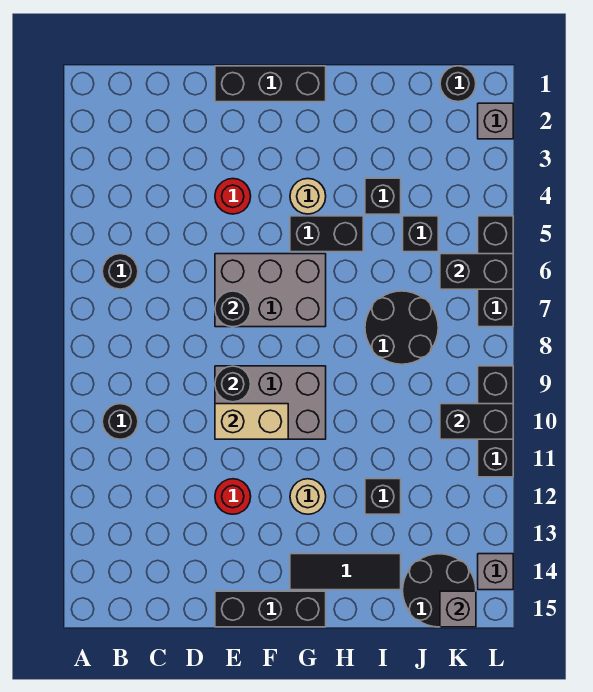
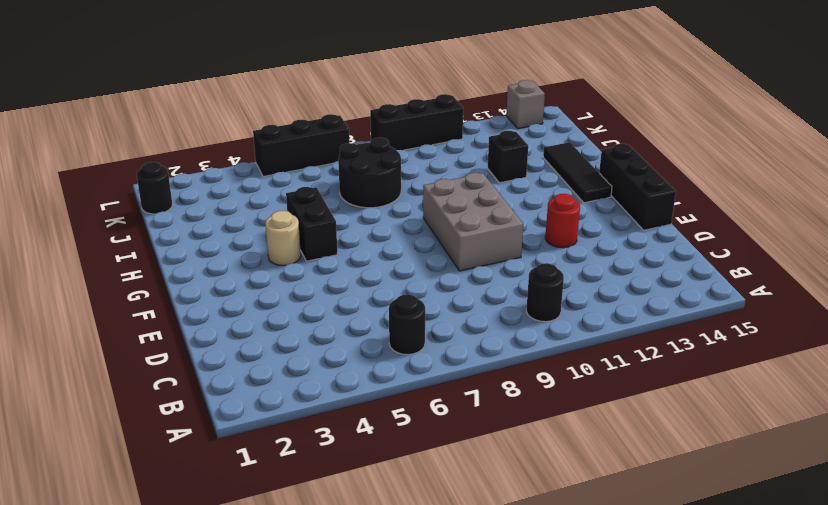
none -> black brick E1:G1 level 1
none -> red round brick E4 level 1
none -> grey brick E6:G7 level 1

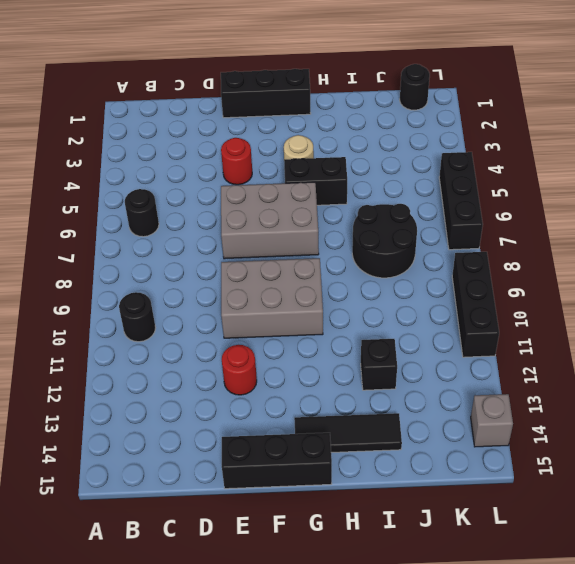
none -> tan round brick G12 level 1
none -> black brick I4 level 1
none -> black brick J5 level 1

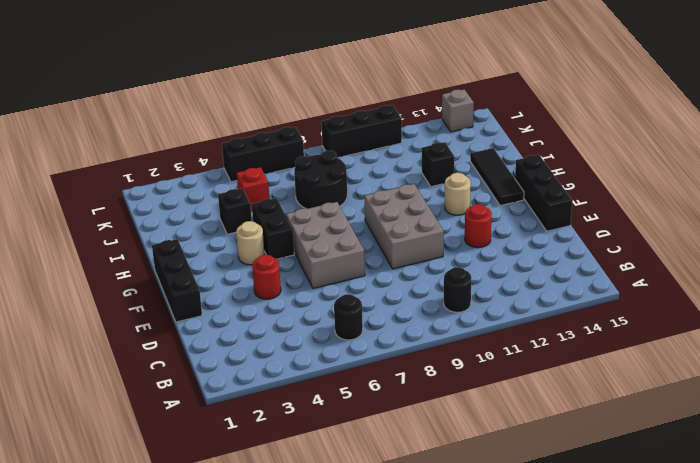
red brick J5 level 1 -> black brick J5 level 1
none -> black round brick J14:K15 level 1
none -> black round brick K1 level 1
none -> grey brick L2 level 1

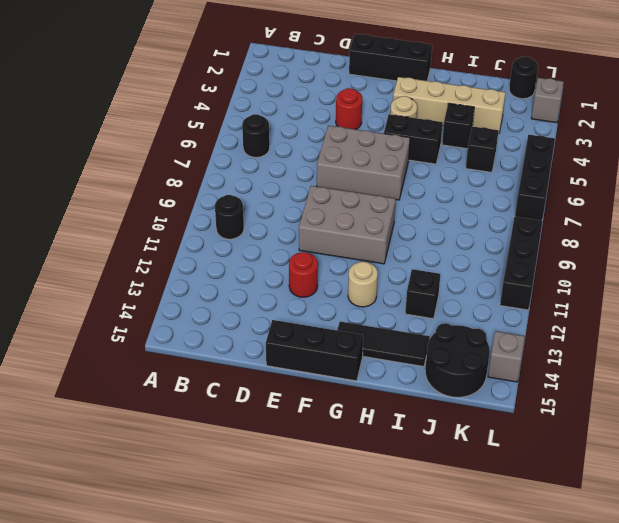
tan brick G3:J3 level 1 -> none
none -> black round brick I7:J8 level 1
none -> black round brick E7 level 2
none -> black round brick E9 level 2

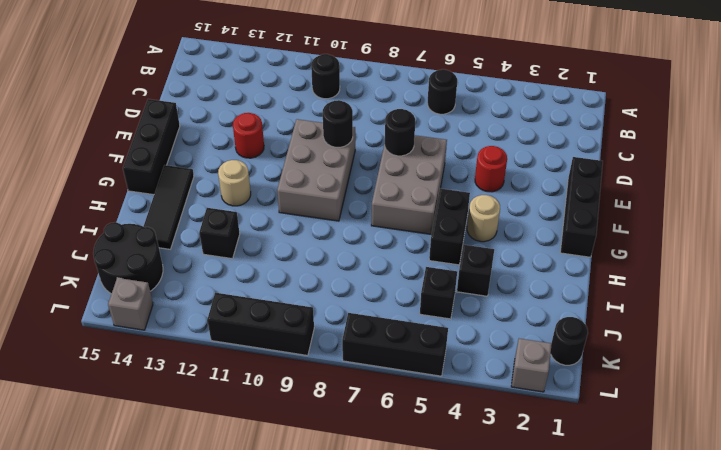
none -> black round brick I7:J8 level 1
none -> tan brick E10:F10 level 2
none -> black brick K6:L6 level 2

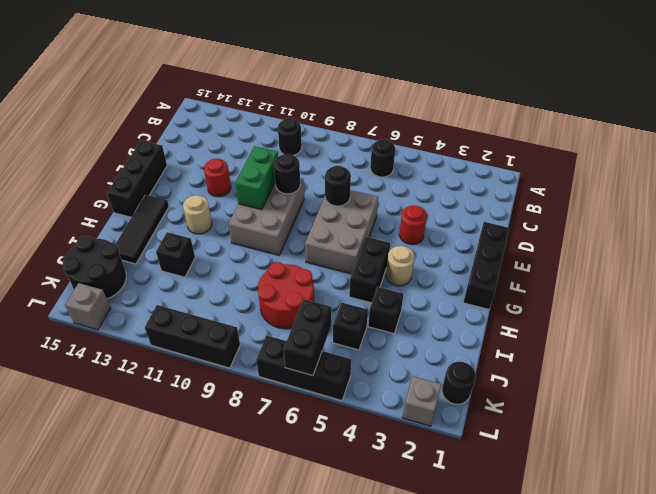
green brick E10:F10 level 2 -> tan brick E10:F10 level 2
red round brick I7:J8 level 1 -> black round brick I7:J8 level 1
none -> black brick K10:L10 level 2
none -> grey brick K15 level 2

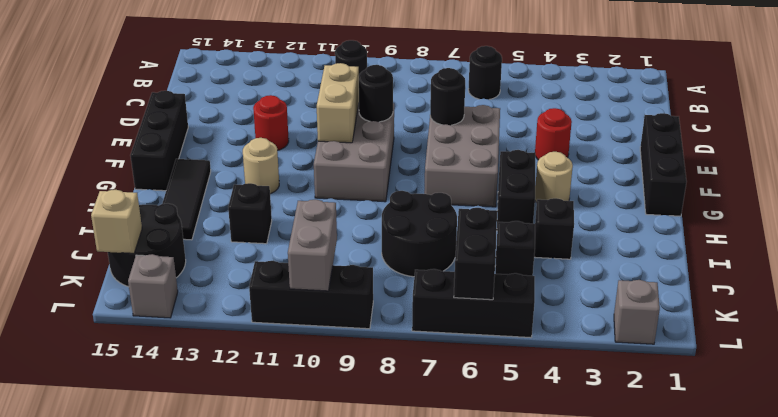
grey brick K10:L10 level 2 -> black brick K10:L10 level 2
tan brick K15 level 2 -> grey brick K15 level 2
none -> black round brick K1 level 1

